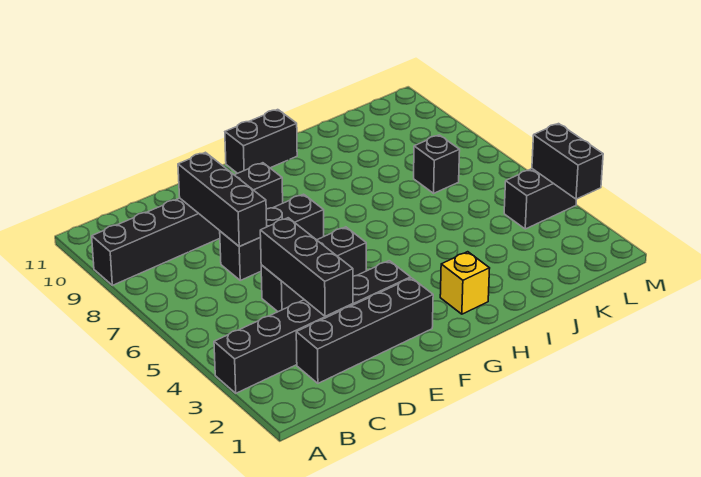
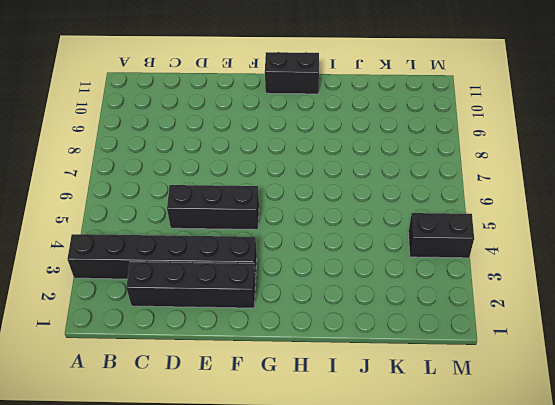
none -> black brick A9:F9 level 1
none -> black brick D7:F7 level 1
none -> yellow brick H2 level 1

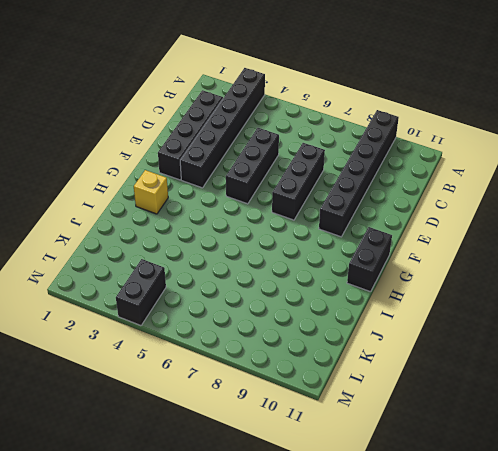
none -> black brick K7 level 1
none -> black brick D3:D5 level 2
none -> black brick D7:D9 level 2

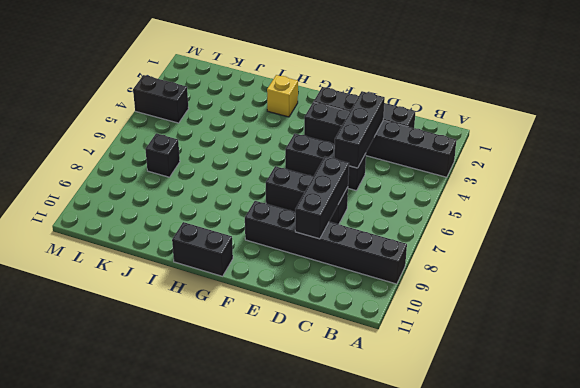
none -> black brick M3:M4 level 2

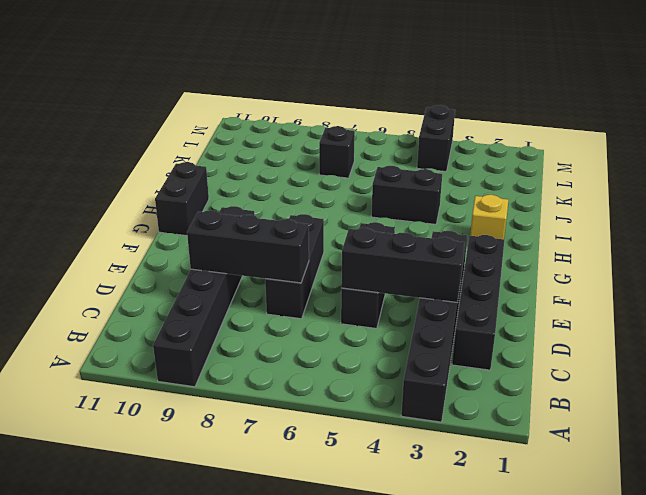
black brick I4:I5 level 1 -> black brick M3:M4 level 2

